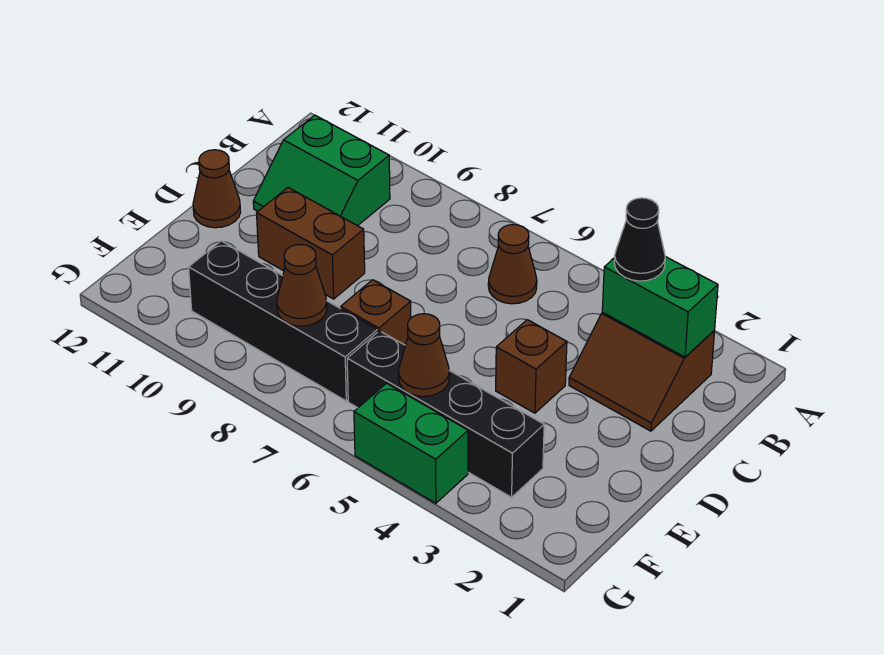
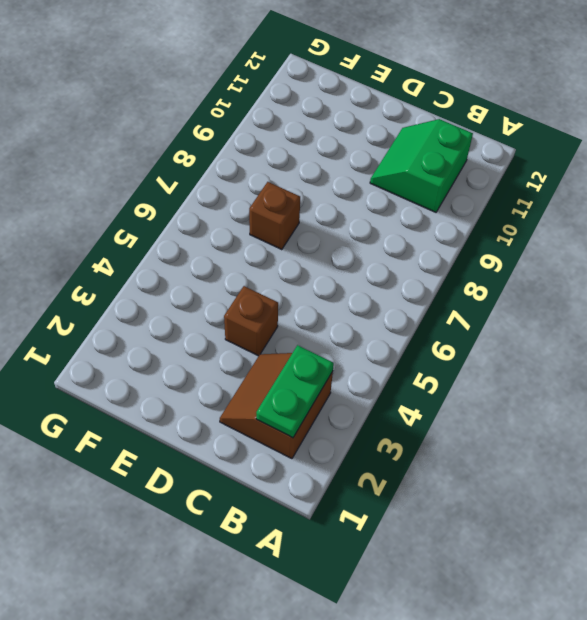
green plate B2:B3 level 2 -> green brick B2:B3 level 2
none -> brown cone B6 level 1
none -> brown brick D9:D10 level 1
none -> brown cone D12 level 1

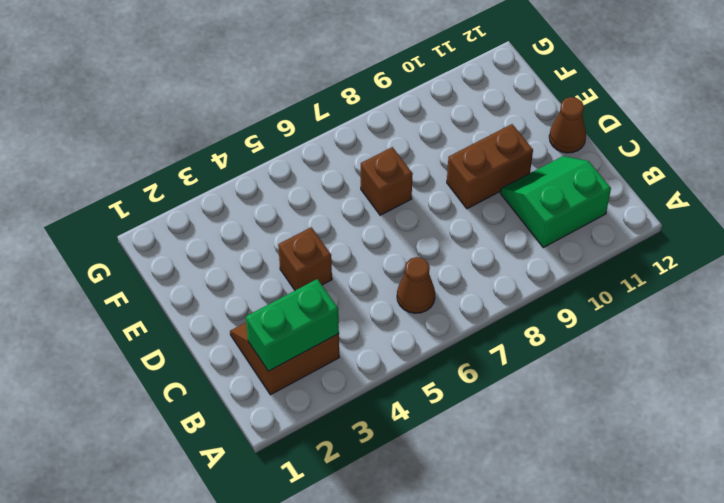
none -> black brick F3:F6 level 1
none -> black brick F7:F10 level 1
none -> green brick G4:G5 level 1

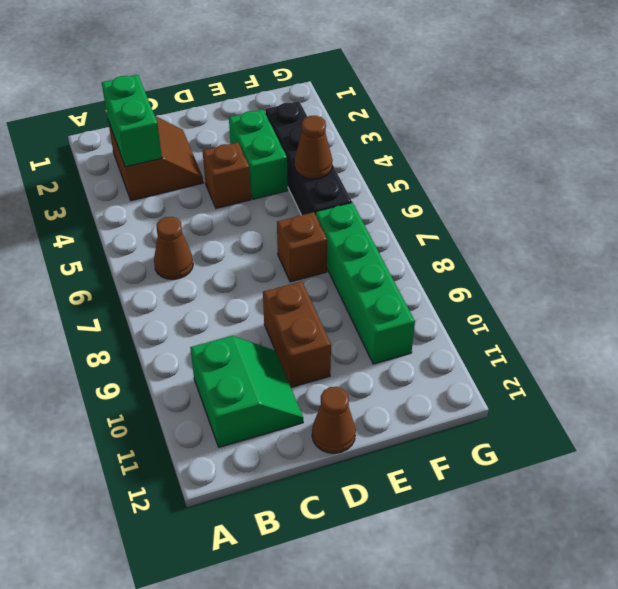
green brick E3:E4 level 1 -> green brick G4:G5 level 1
green brick F7:F10 level 1 -> black brick F7:F10 level 1
none -> brown cone F8 level 2
none -> black cone B3 level 3

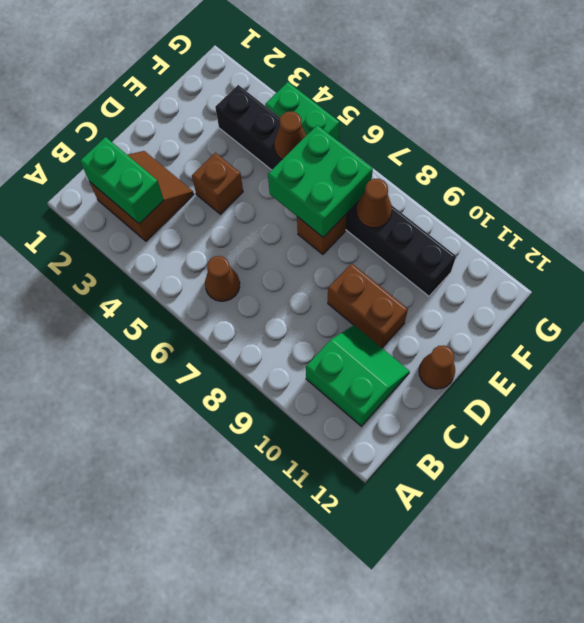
green brick E6:F7 level 2 -> none
none -> black cone B3 level 3

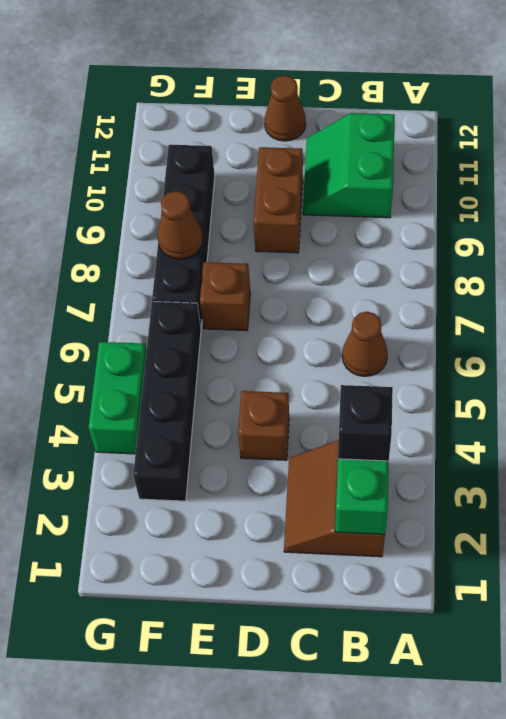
black brick B3 level 3 -> black cone B3 level 3
none -> brown cone F5 level 2

